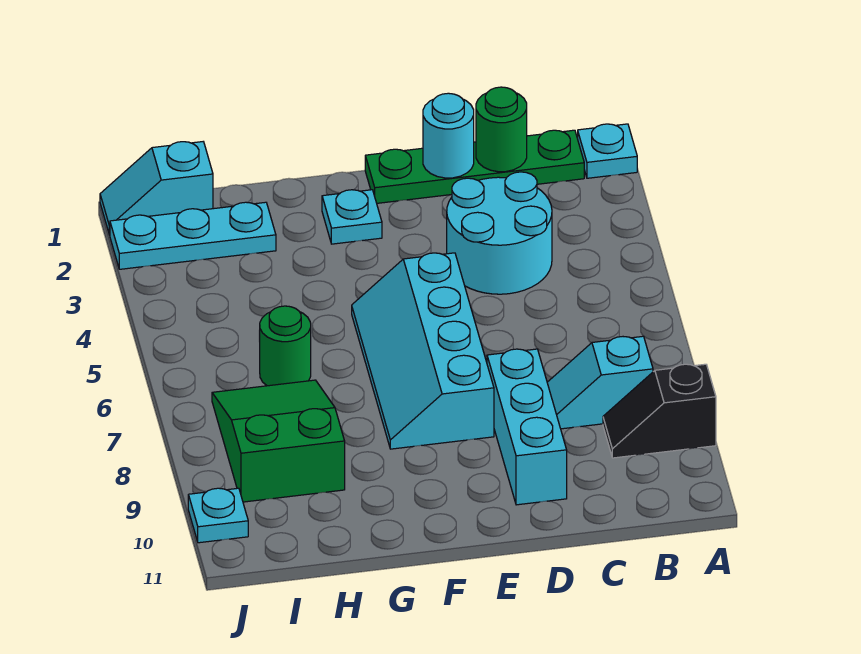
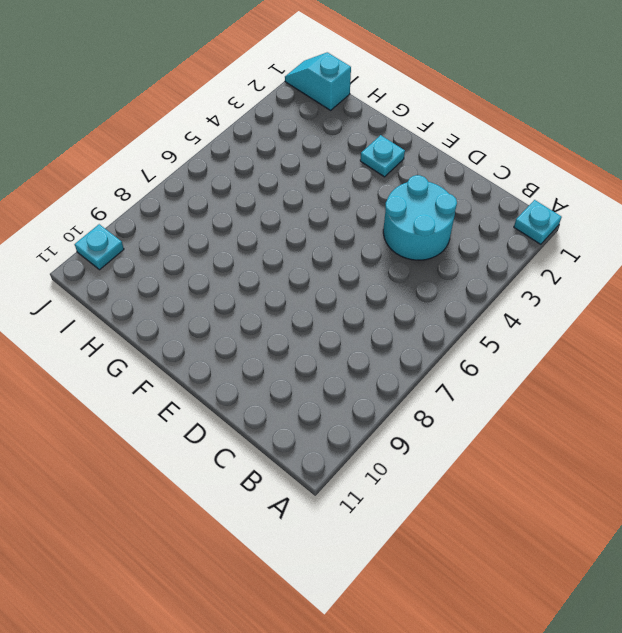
none -> black slope A9:B9 level 1 top A
none -> green plate B1:E1 level 1
none -> cyan slope B8:C8 level 1 top B

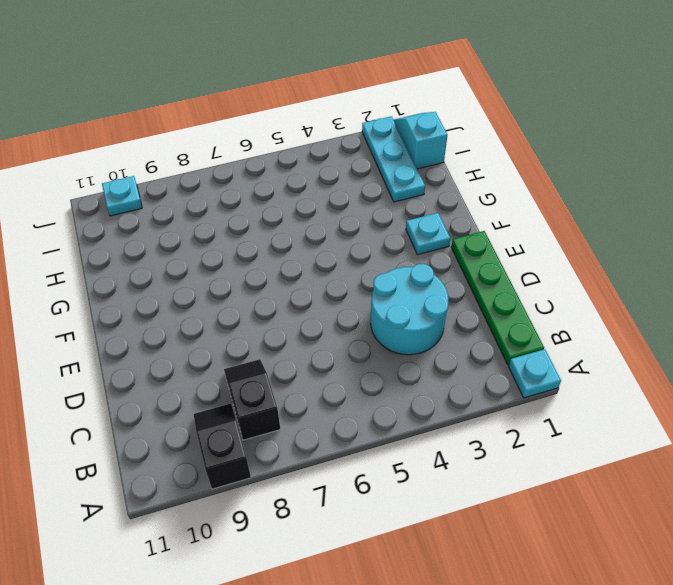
black slope B8:C8 level 1 top B -> cyan slope B8:C8 level 1 top B
none -> cyan brick D8:D10 level 1
none -> cyan slope E5:F8 level 1 top E
none -> green round brick H6 level 1

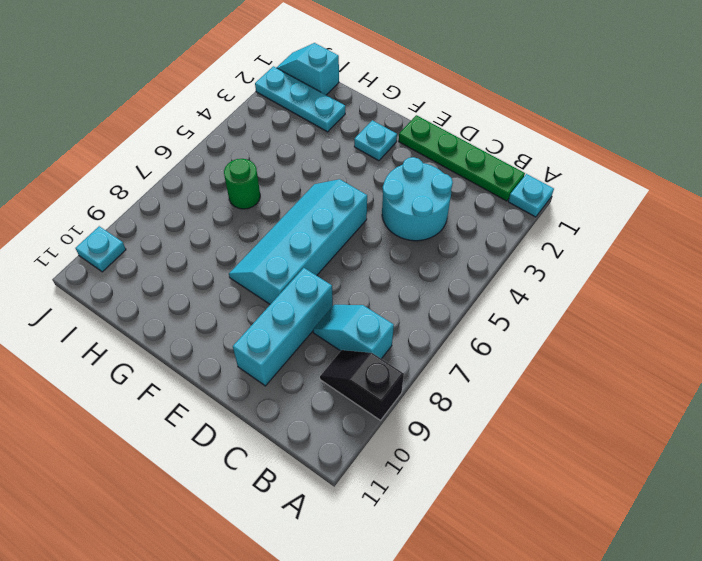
none -> green slope H7:I9 level 1 top 9
none -> green round brick C1 level 2
none -> cyan round brick D1 level 2

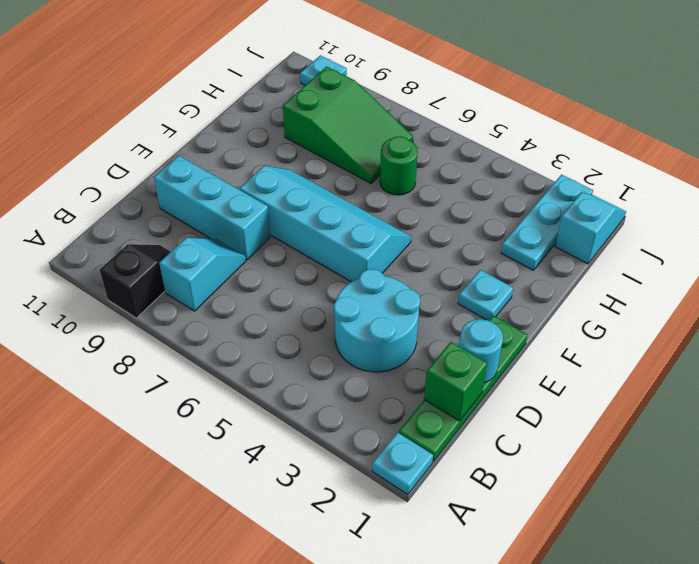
green brick C1 level 2 -> green round brick C1 level 2

